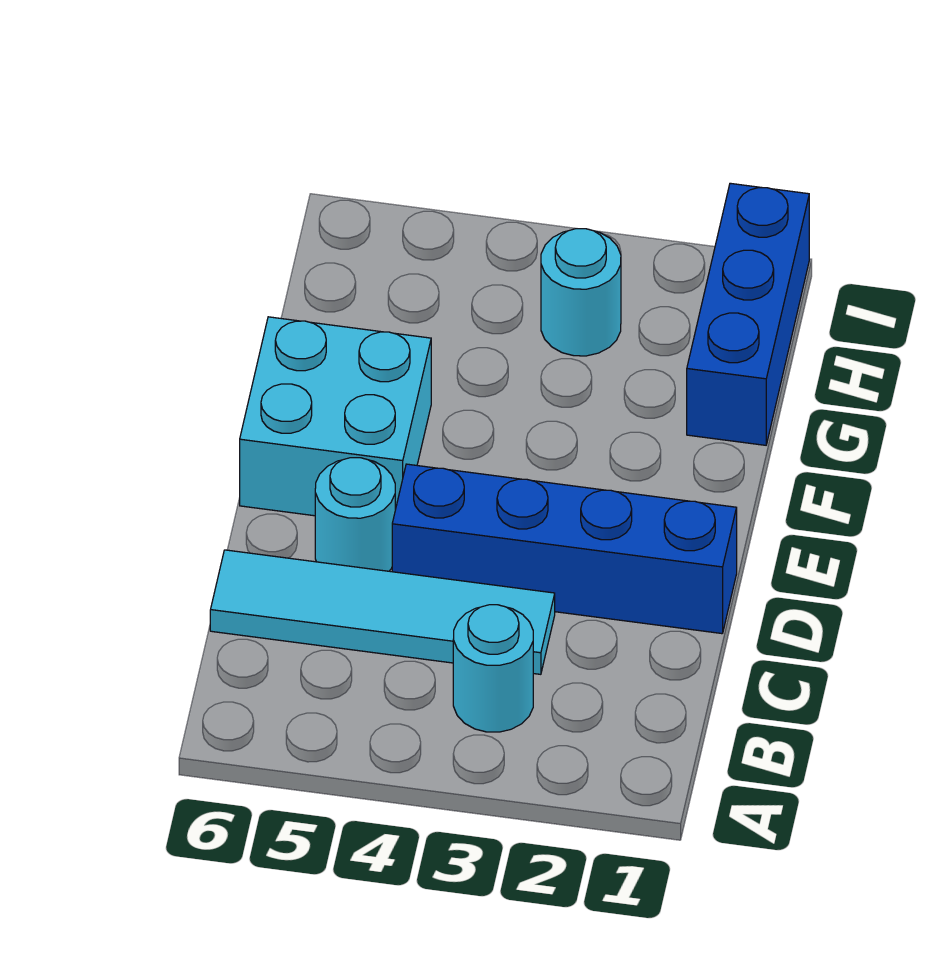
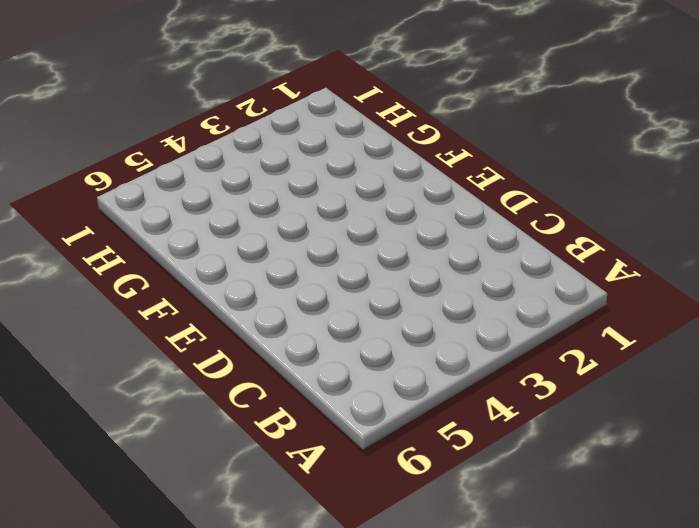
none -> cyan round brick B3 level 1
none -> cyan tile C3:C6 level 1

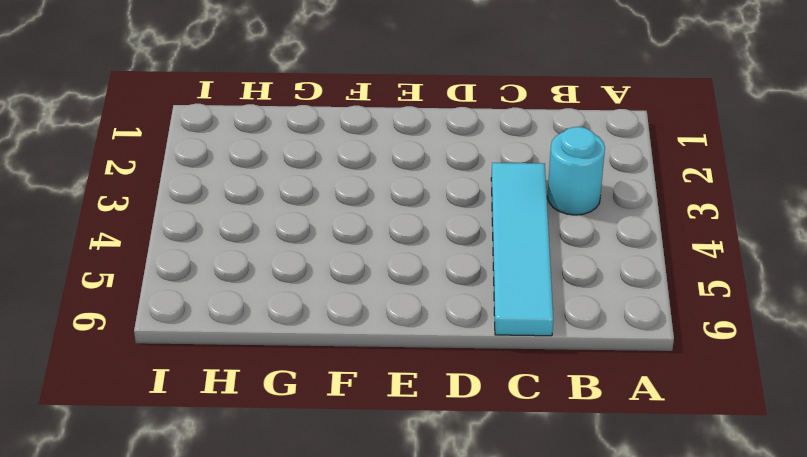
none -> blue brick D1:D4 level 1
none -> cyan round brick D5 level 1

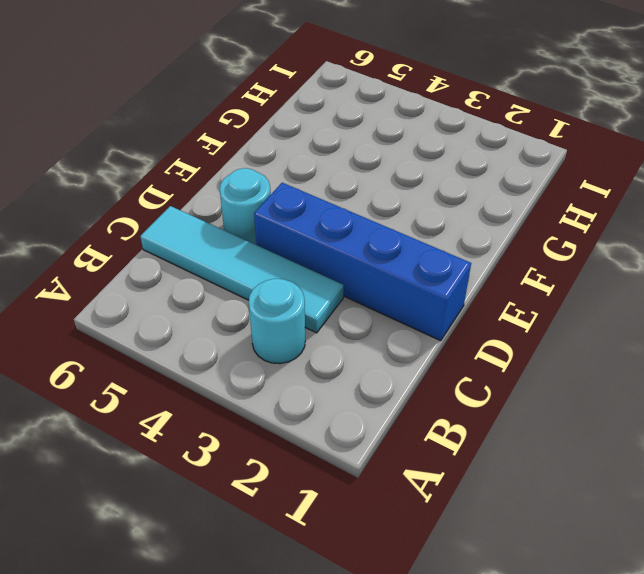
none -> cyan brick E5:F6 level 1
none -> blue brick G1:I1 level 1

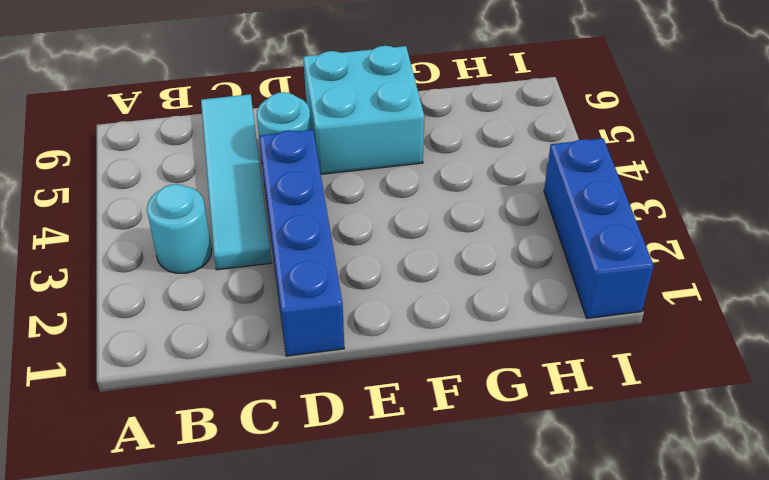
blue brick I1:I3 level 1 -> blue brick G1:I1 level 1
none -> cyan round brick H3 level 1

